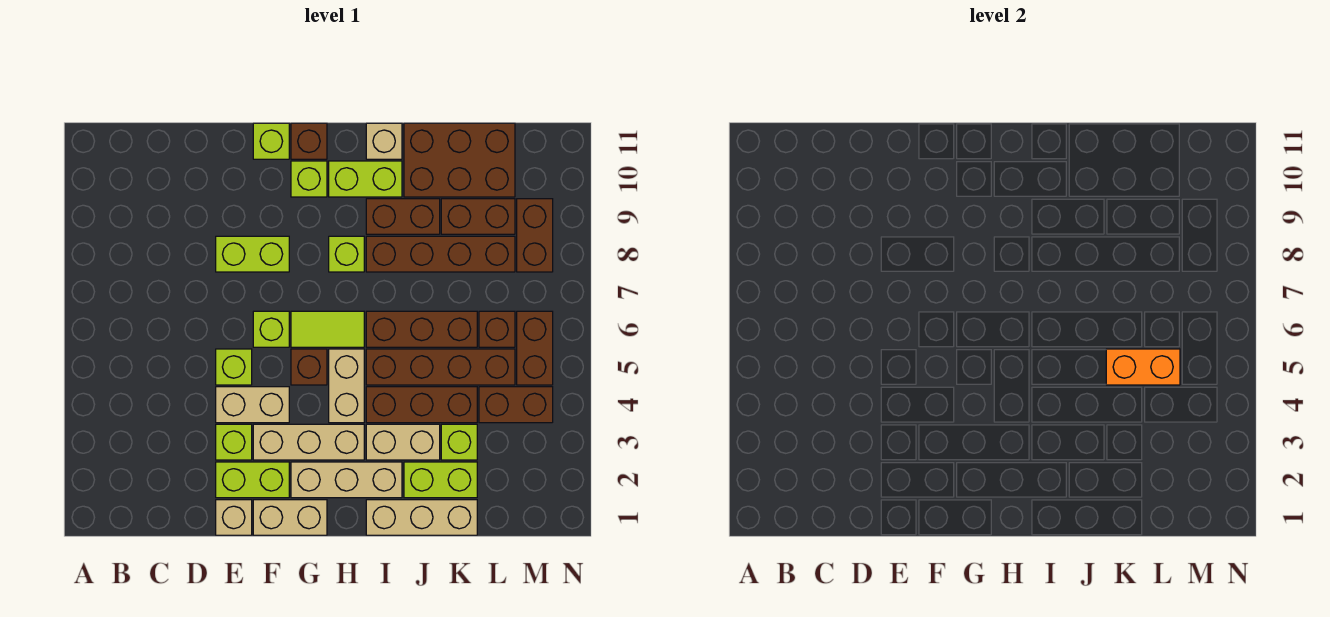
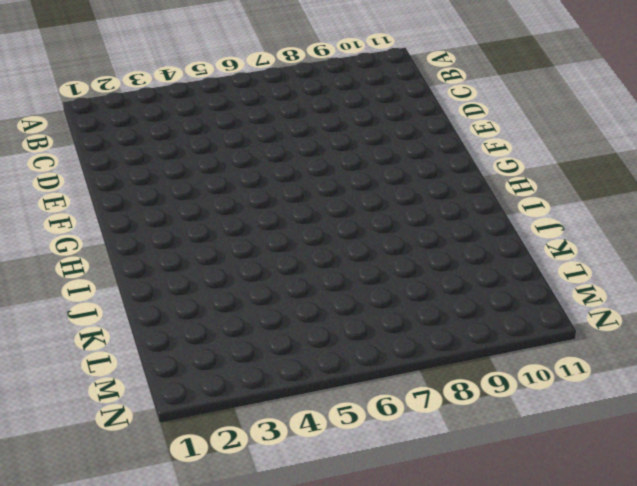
none -> tan brick E1 level 1
none -> lime brick E2:F2 level 1
none -> lime brick E3 level 1
none -> tan brick E4:F4 level 1

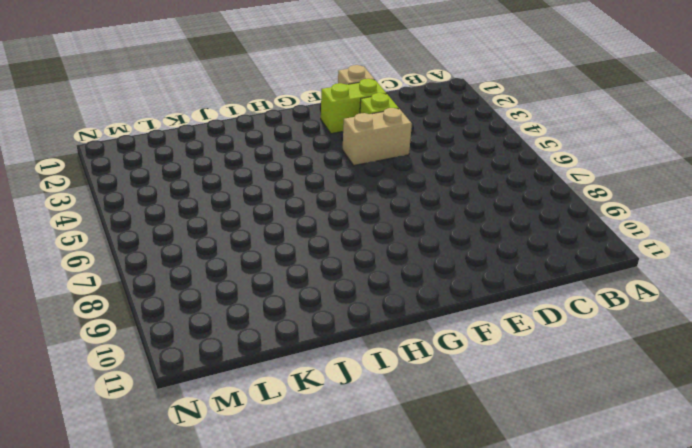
none -> lime brick E5 level 1
none -> lime brick E8:F8 level 1
none -> tan brick F1:G1 level 1
none -> tan brick F3:H3 level 1

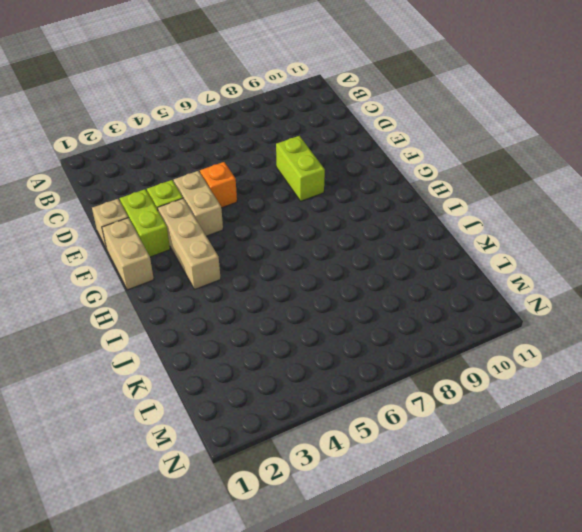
orange brick E5 level 1 -> lime brick E5 level 1
none -> lime brick F6 level 1
none -> lime brick F11 level 1
none -> tan brick G2:I2 level 1
none -> brown brick G5 level 1

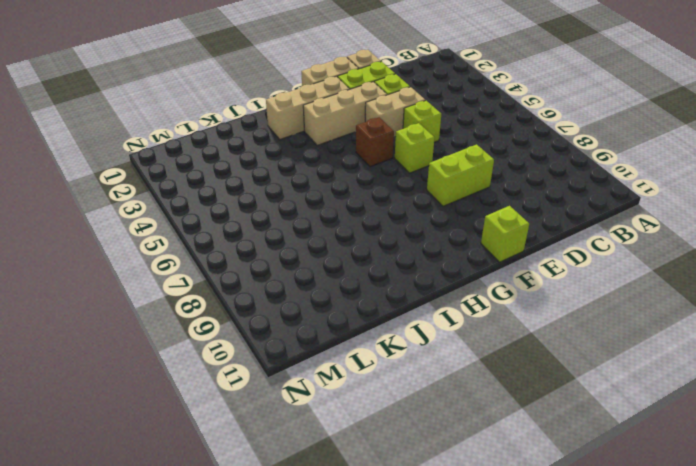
none -> lime tile G6:H6 level 1
none -> lime brick G10 level 1
none -> brown brick G11 level 1
none -> tan brick H4:H5 level 1

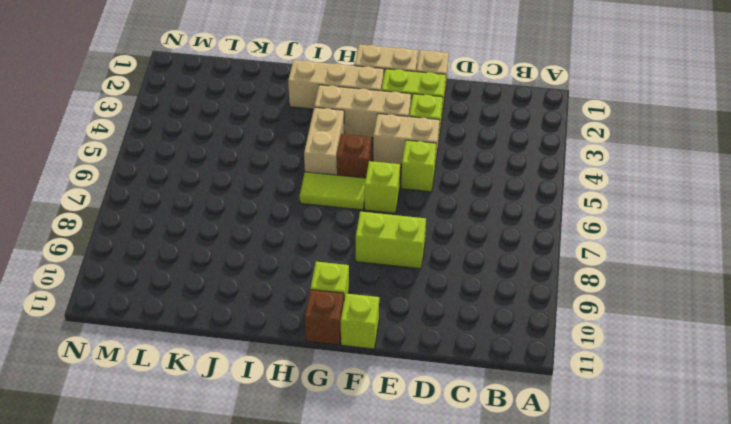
none -> lime brick H8 level 1
none -> lime brick H10:I10 level 1
none -> tan brick I1:K1 level 1
none -> tan brick I3:J3 level 1

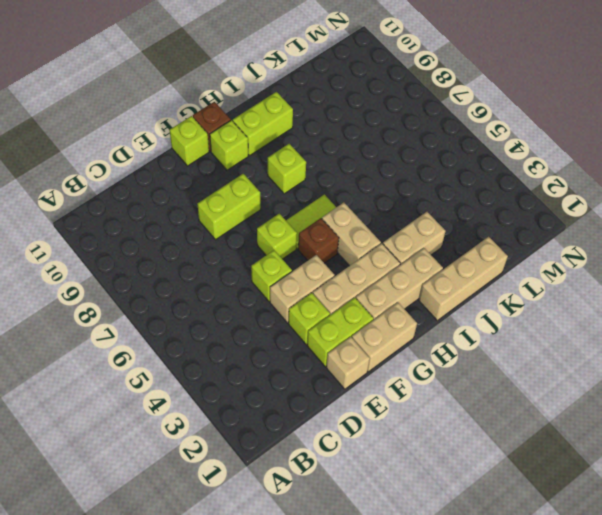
none -> brown brick I4:K4 level 1
none -> brown brick I5:L5 level 1
none -> brown brick I6:K6 level 1
none -> brown brick I8:L8 level 1

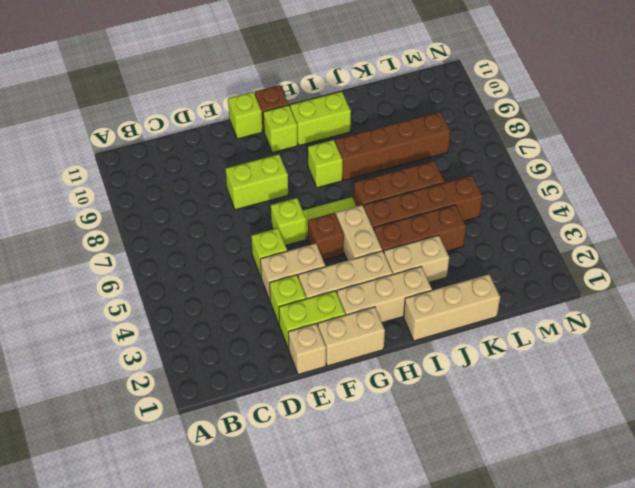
none -> brown brick I9:J9 level 1
none -> tan brick I11 level 1
none -> lime brick J2:K2 level 1
none -> brown brick J10:L11 level 1

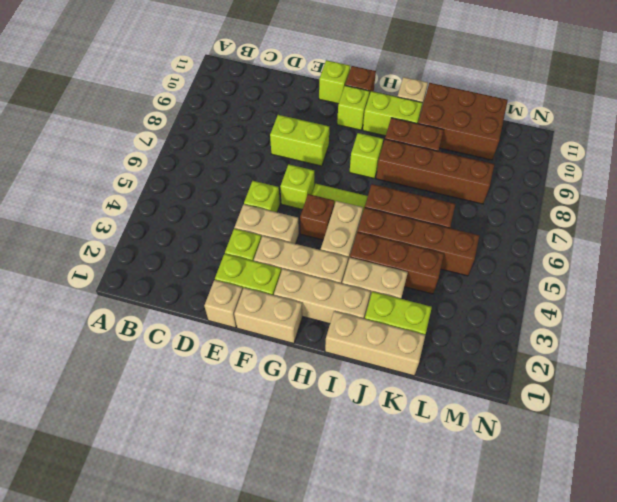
none -> lime brick K3 level 1
none -> brown brick K9:L9 level 1
none -> brown brick L4:M4 level 1
none -> brown brick L6 level 1

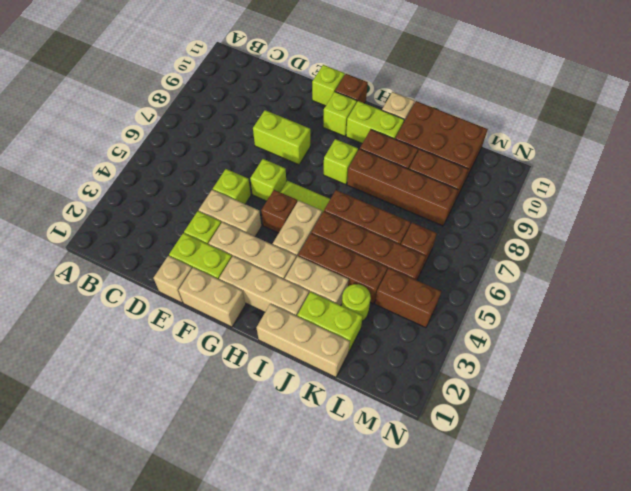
lime round brick K3 level 1 -> lime brick K3 level 1
none -> brown brick M5:M6 level 1
none -> brown brick M8:M9 level 1
none -> orange brick K5:L5 level 2

